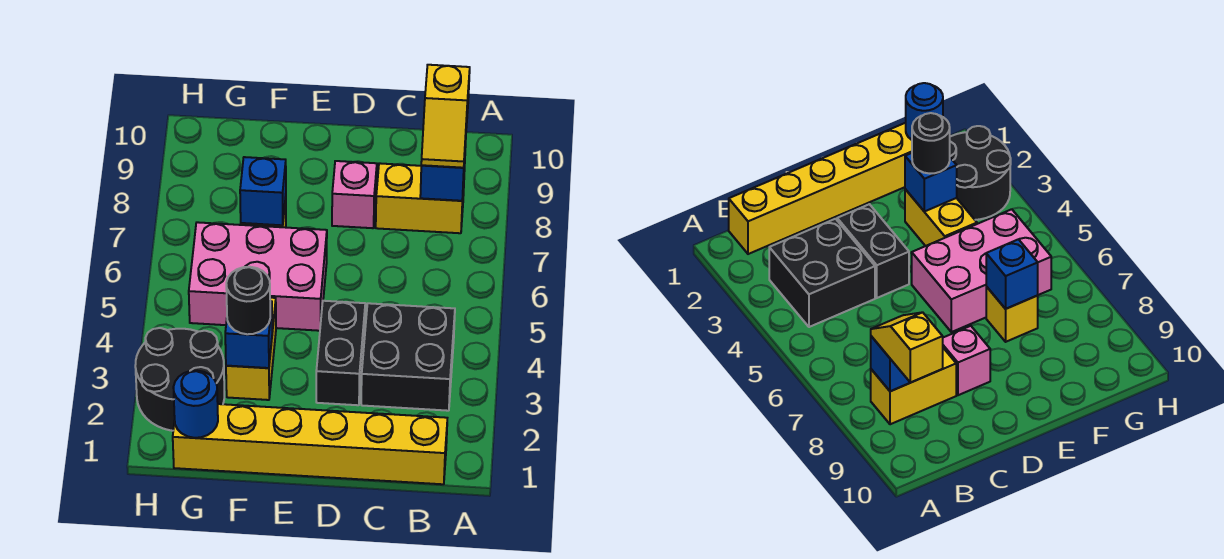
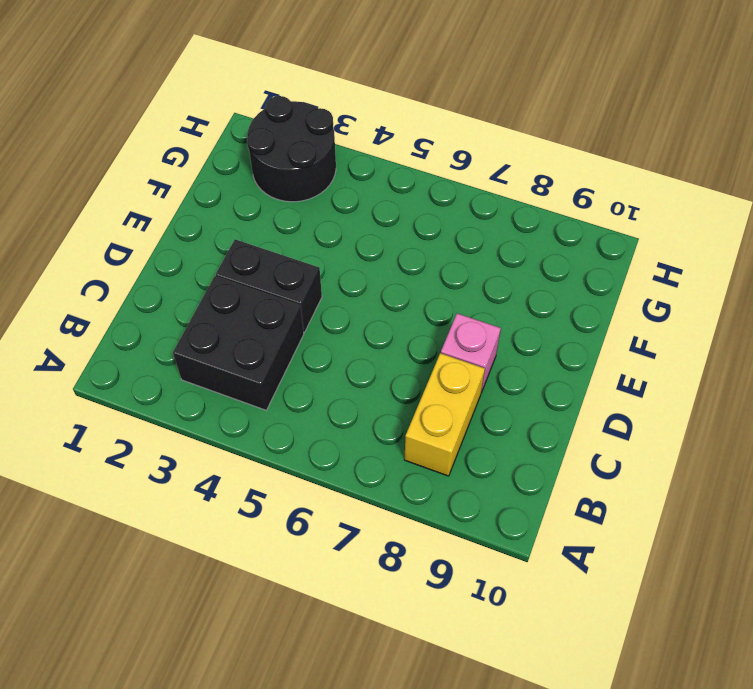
none -> yellow brick B1:G1 level 1
none -> pink brick E5:G6 level 1
none -> yellow brick F3:F4 level 1

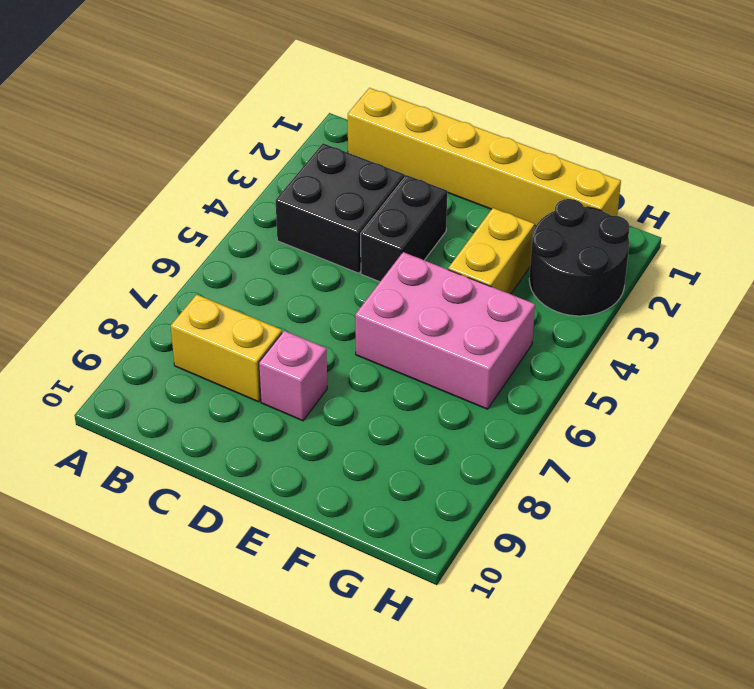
none -> yellow brick F7 level 1
none -> blue brick B8 level 2
none -> blue brick F3 level 2

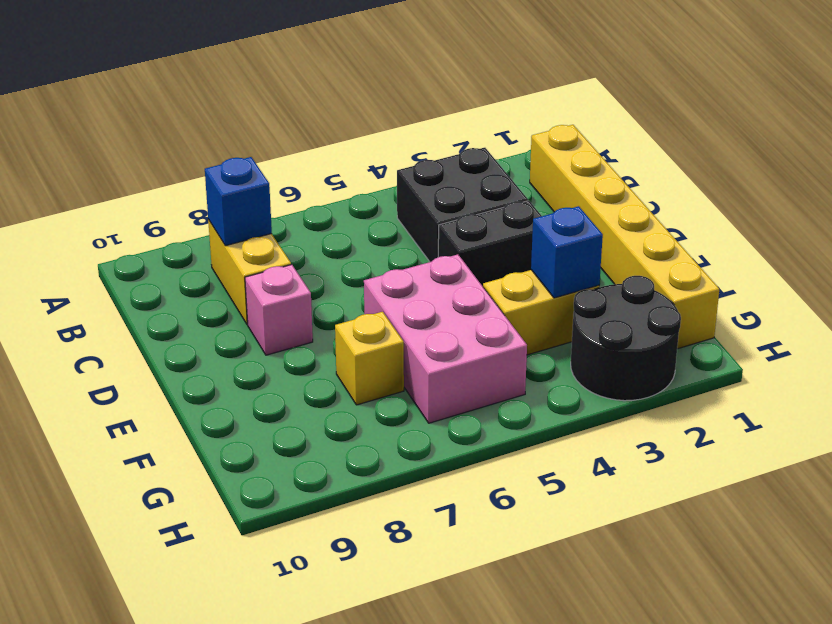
none -> blue brick F7 level 2
none -> blue round brick G1 level 2
none -> yellow slope B8:B9 level 3 top 9

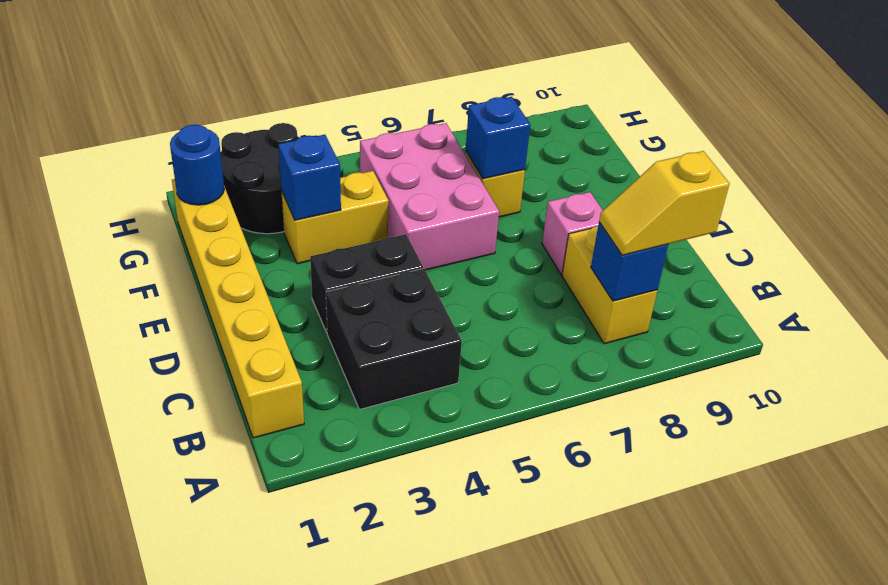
none -> black round brick F3 level 3

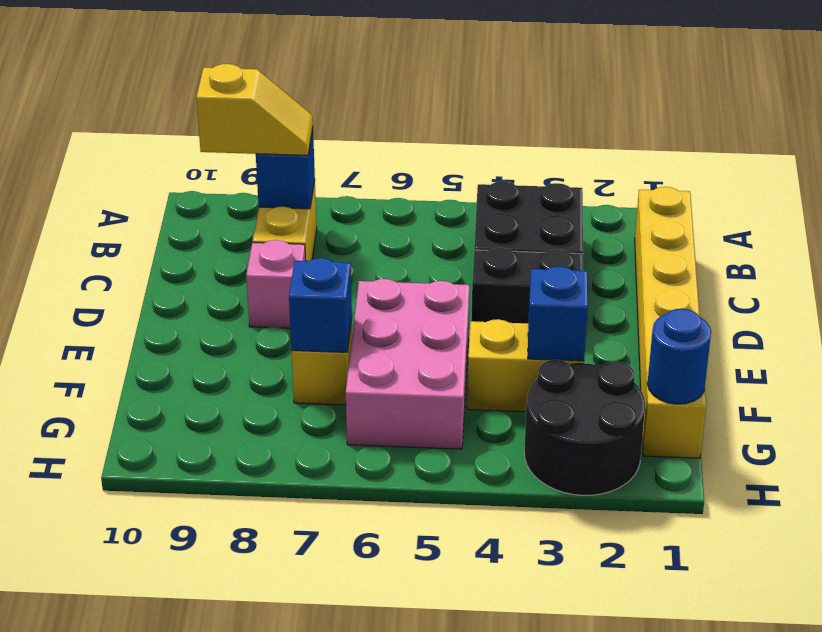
none -> black round brick F3 level 3

